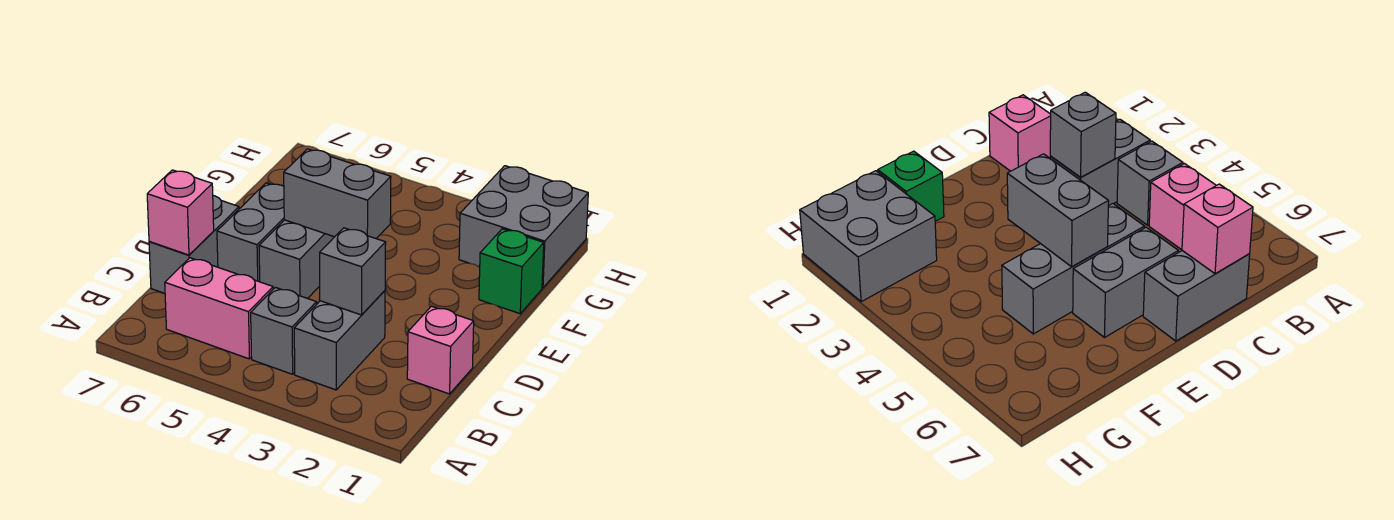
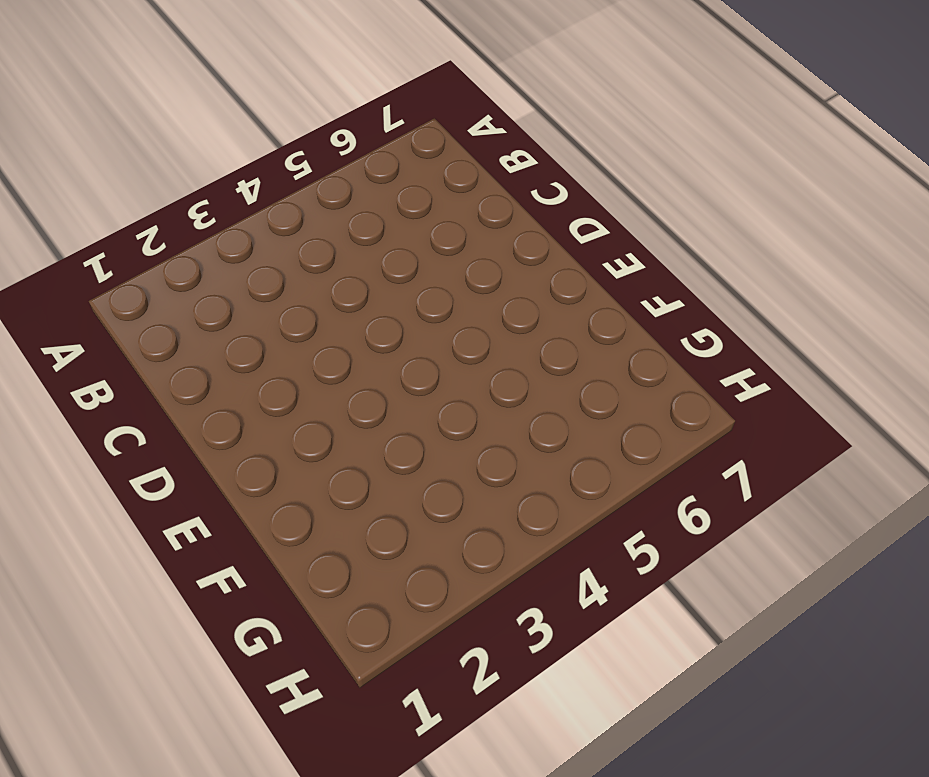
none -> grey brick B3:C3 level 1
none -> grey brick B4 level 1
none -> pink brick B5:B6 level 1

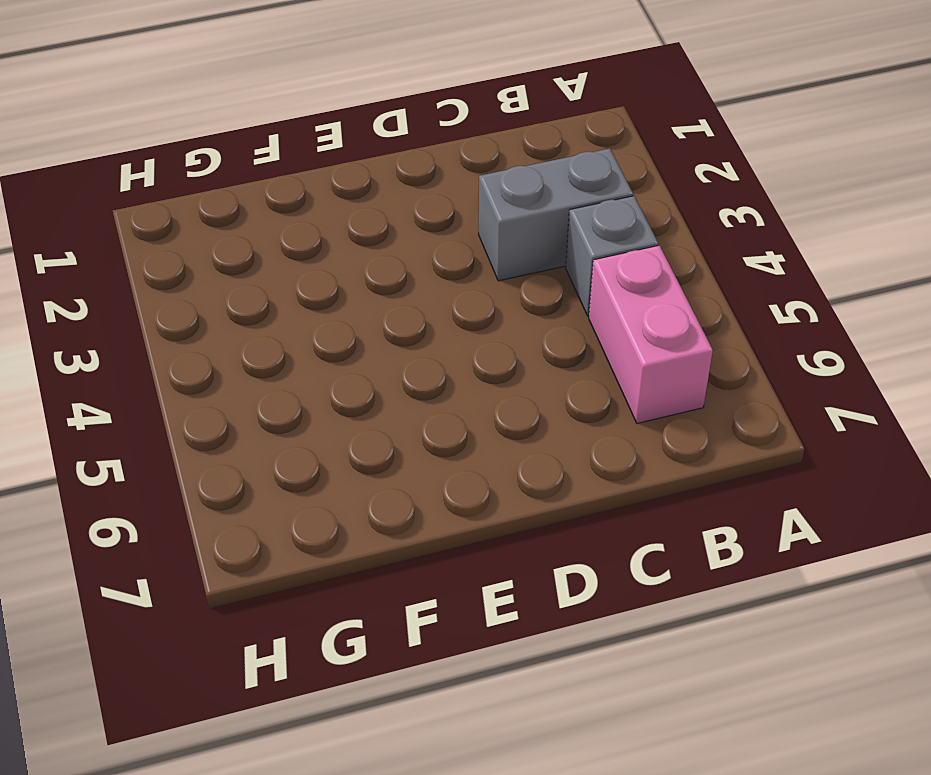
none -> pink brick C1 level 1
none -> grey brick C7:D7 level 1
none -> grey brick D5:F5 level 1

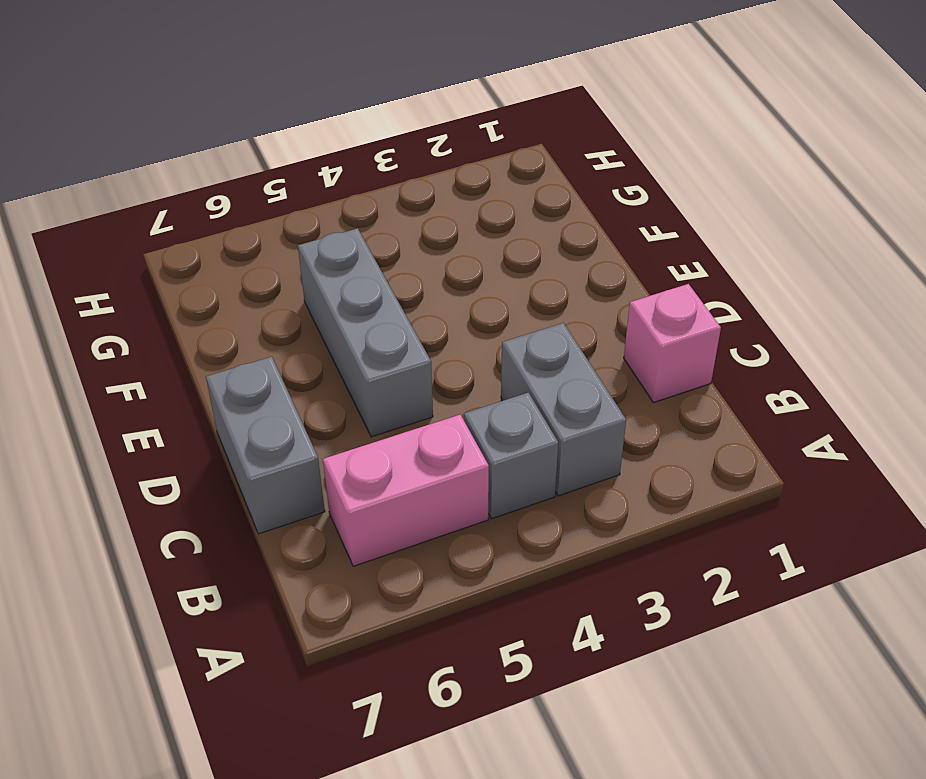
none -> grey brick D6:E6 level 1
none -> green brick F1 level 1
none -> grey brick G1:H2 level 1

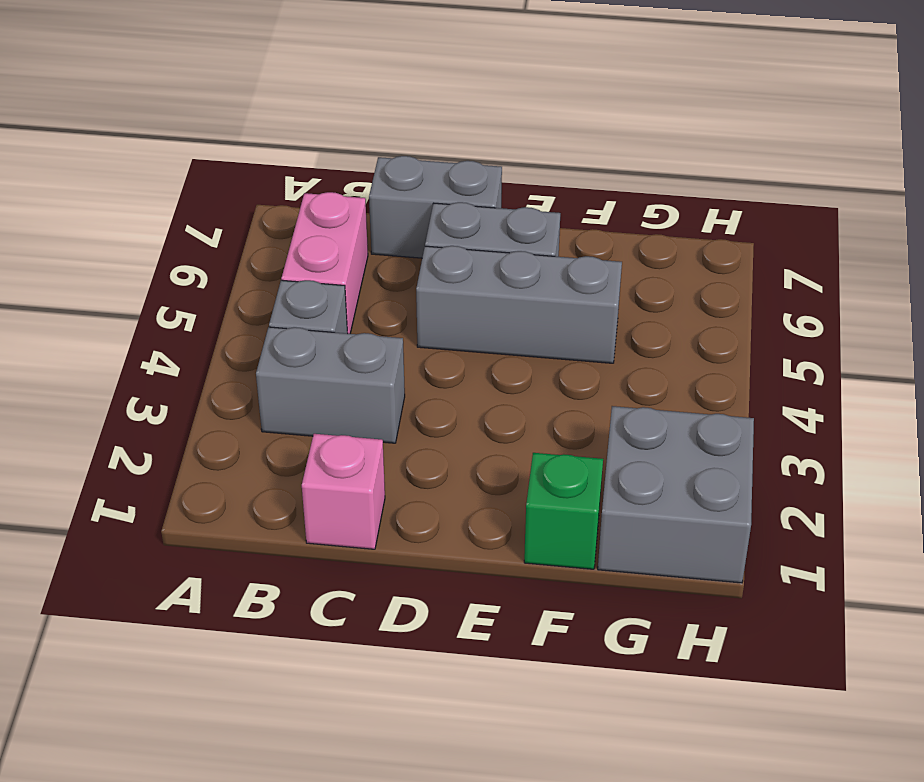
none -> grey brick C3 level 2
none -> pink brick C7 level 2
none -> grey brick E4:E5 level 2

